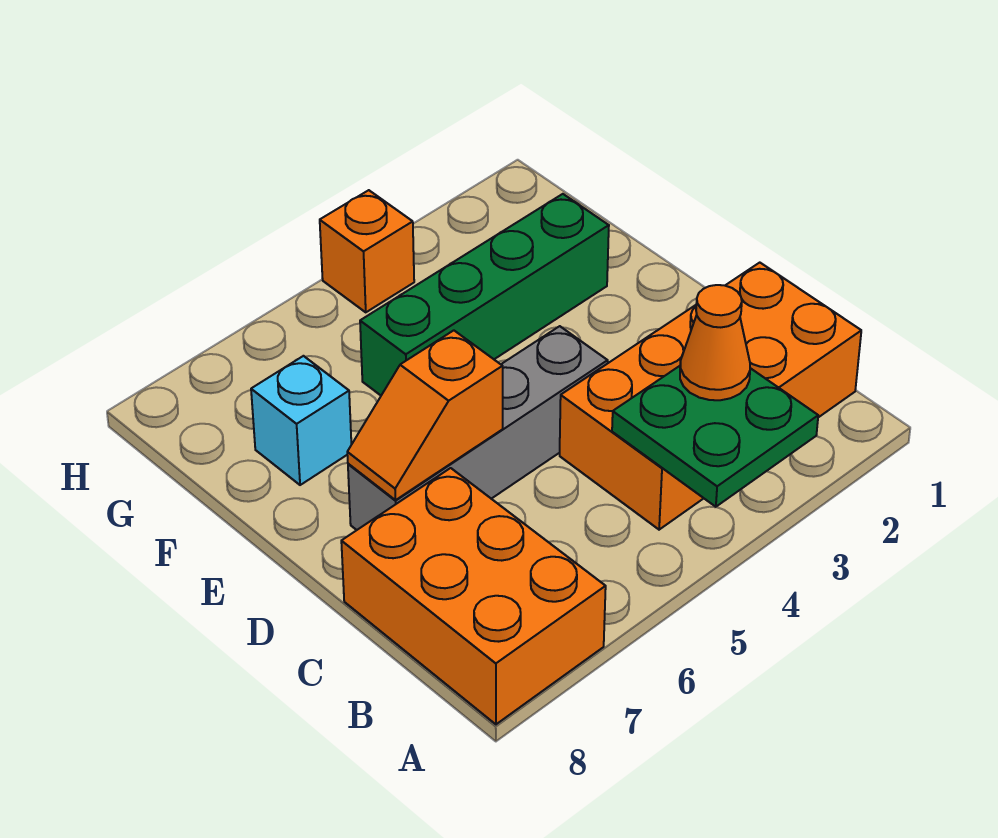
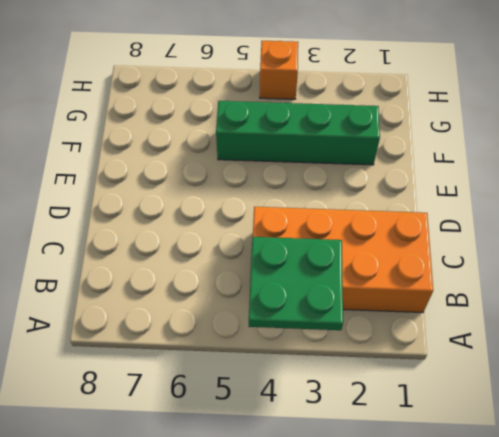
none -> orange brick A7:C8 level 1
none -> grey brick D4:D7 level 1

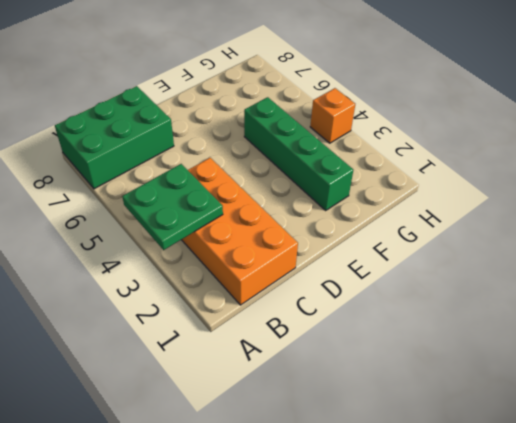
green brick A7:C8 level 1 -> orange brick A7:C8 level 1
none -> grey brick D4:D7 level 1
none -> cyan brick F7 level 1

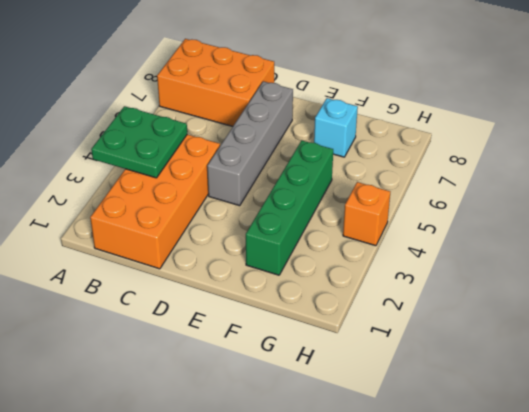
none -> orange slope D6:D7 level 2 top 6
none -> orange cone B3 level 3

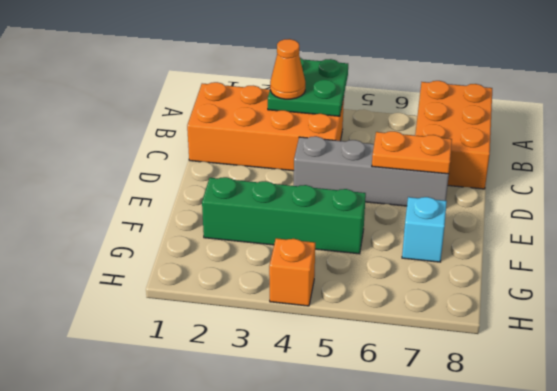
orange plate D6:D7 level 2 -> orange slope D6:D7 level 2 top 6

